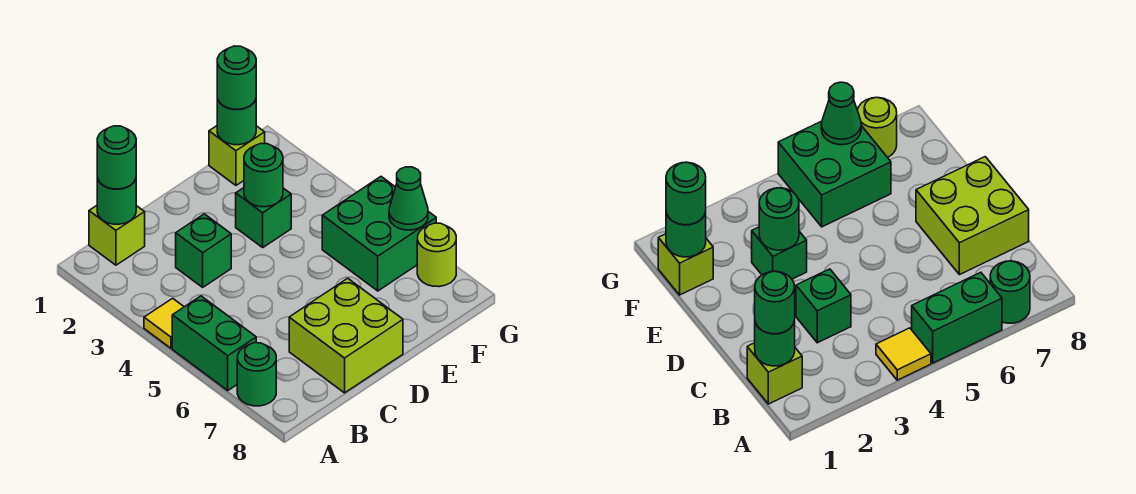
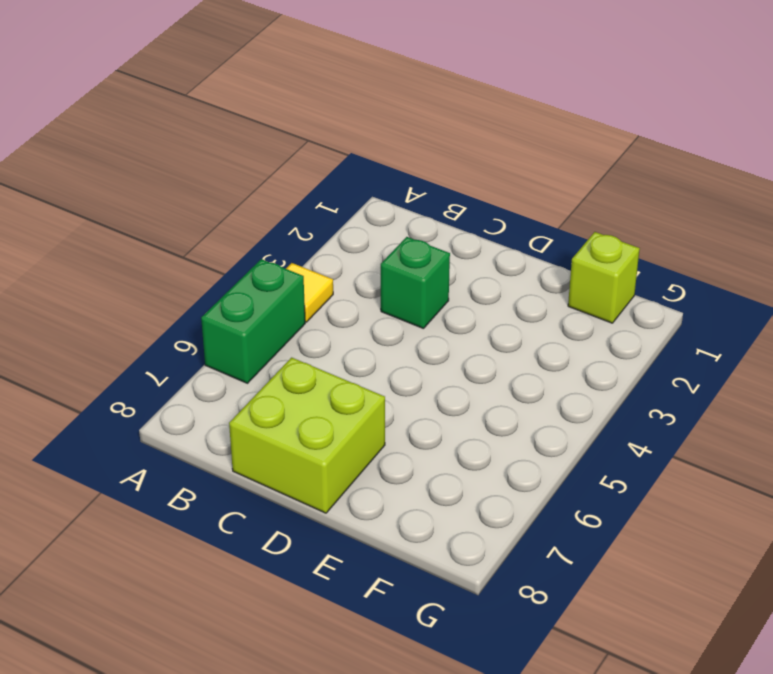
none -> green round brick A7 level 1
none -> lime brick B1 level 1
none -> green brick E3 level 1

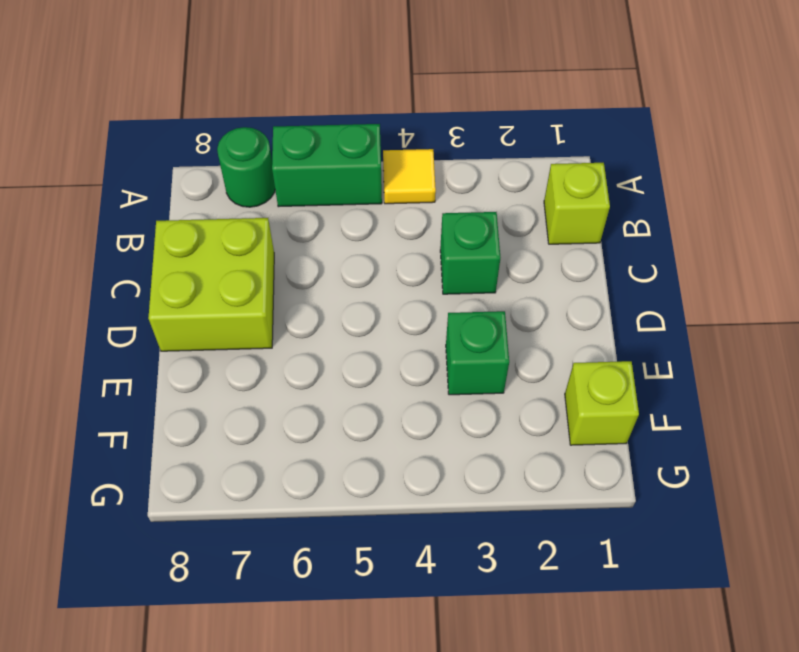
none -> green brick F5:G6 level 1
none -> lime round brick G7 level 1
none -> green round brick B1 level 2

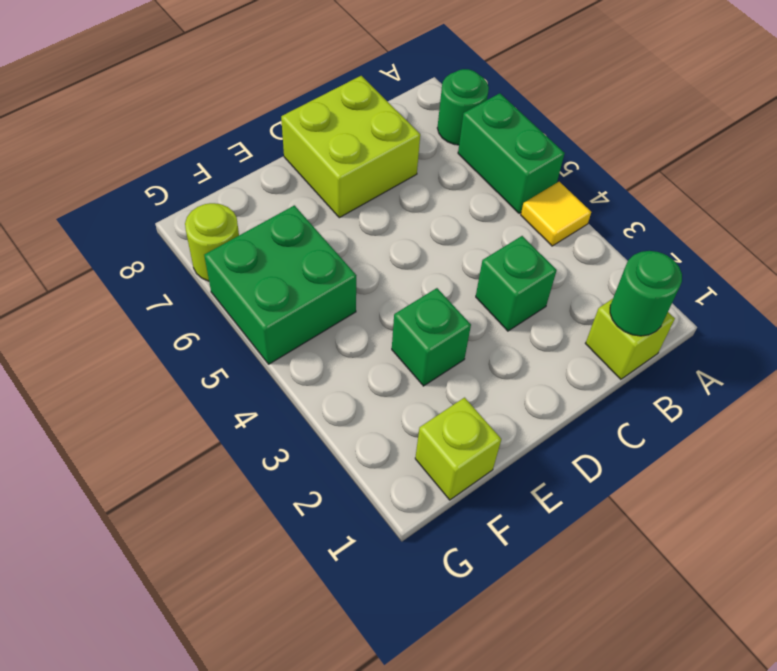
none -> green round brick E3 level 2
none -> green round brick F1 level 2
none -> green cone G6 level 2

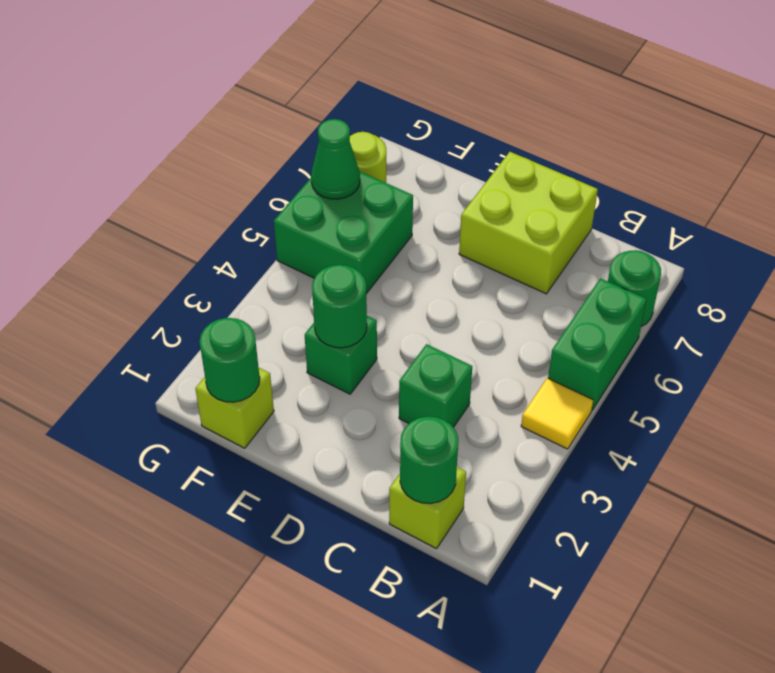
none -> green round brick B1 level 3
none -> green round brick F1 level 3

